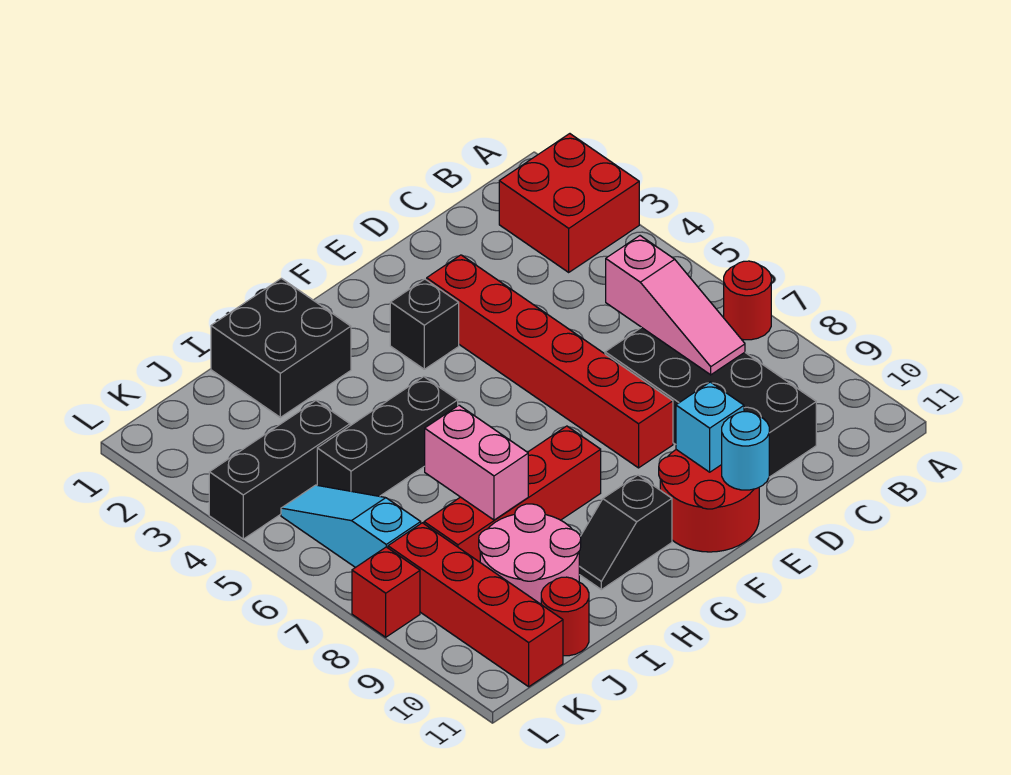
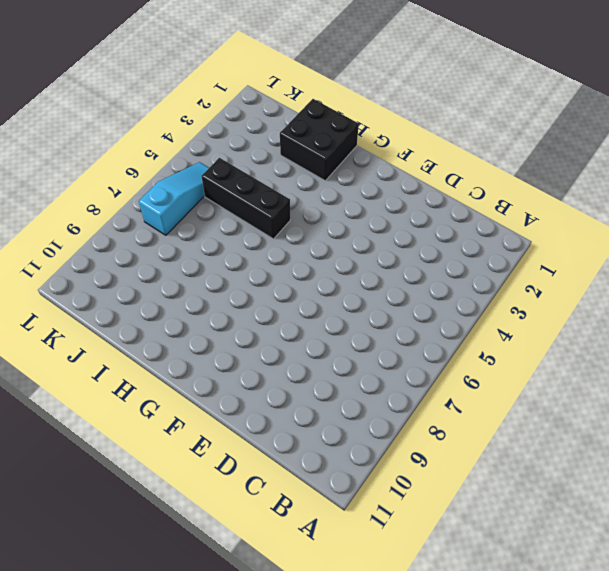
none -> red brick A2:B3 level 1
none -> red round brick A7 level 1
none -> black brick C7:D10 level 1

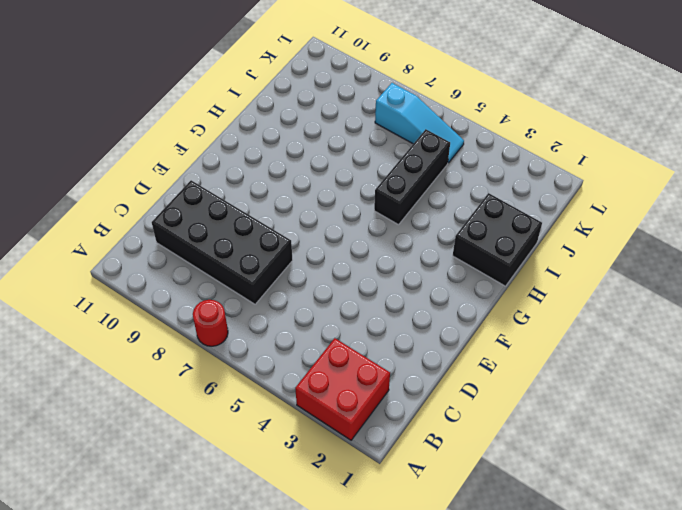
none -> red brick E3:E8 level 1
none -> red round brick E10:F11 level 1
none -> black brick F3 level 1

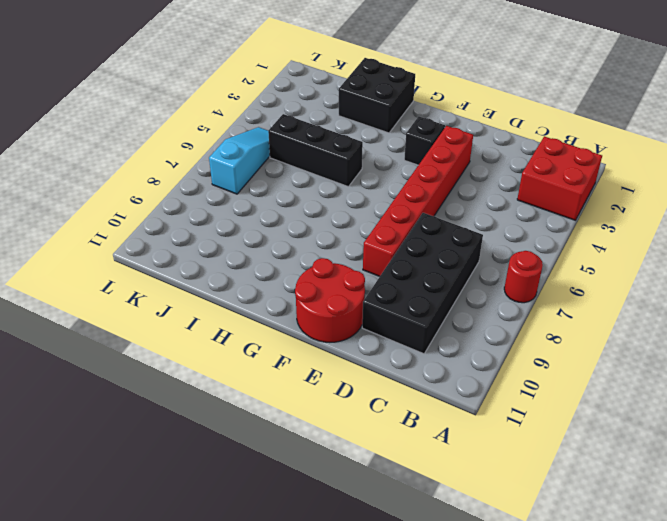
none -> red brick G8:J8 level 1
none -> black slope G10:H10 level 1 top G
none -> pink round brick I9:J10 level 1

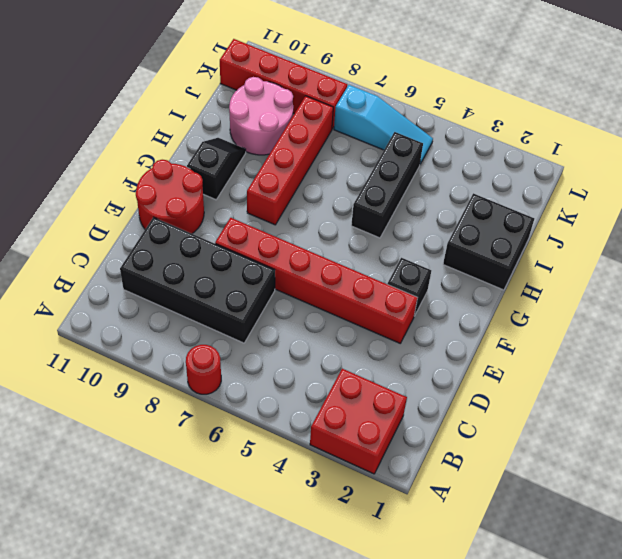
none -> black brick J4:L4 level 1
none -> red round brick J11 level 1
none -> red brick L8 level 1

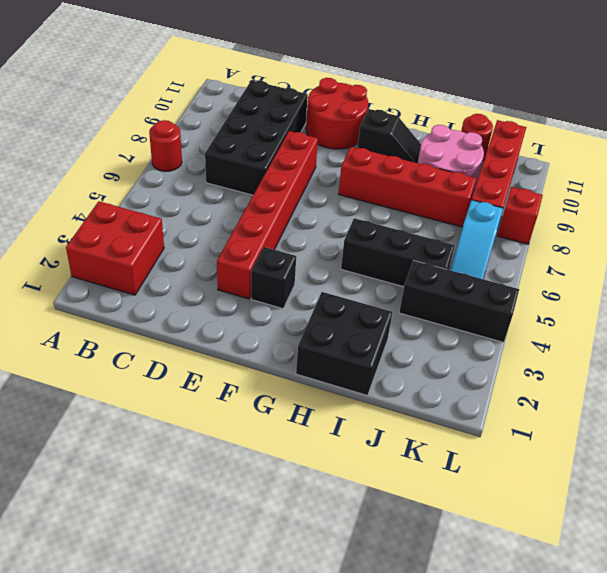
none -> pink slope C6:C8 level 2 top 6
none -> cyan brick E10 level 2
none -> cyan round brick E11 level 2

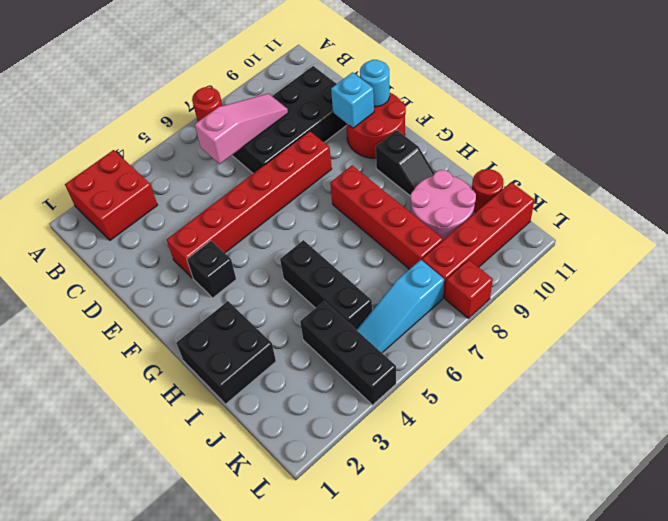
none -> pink brick I7:I8 level 2

